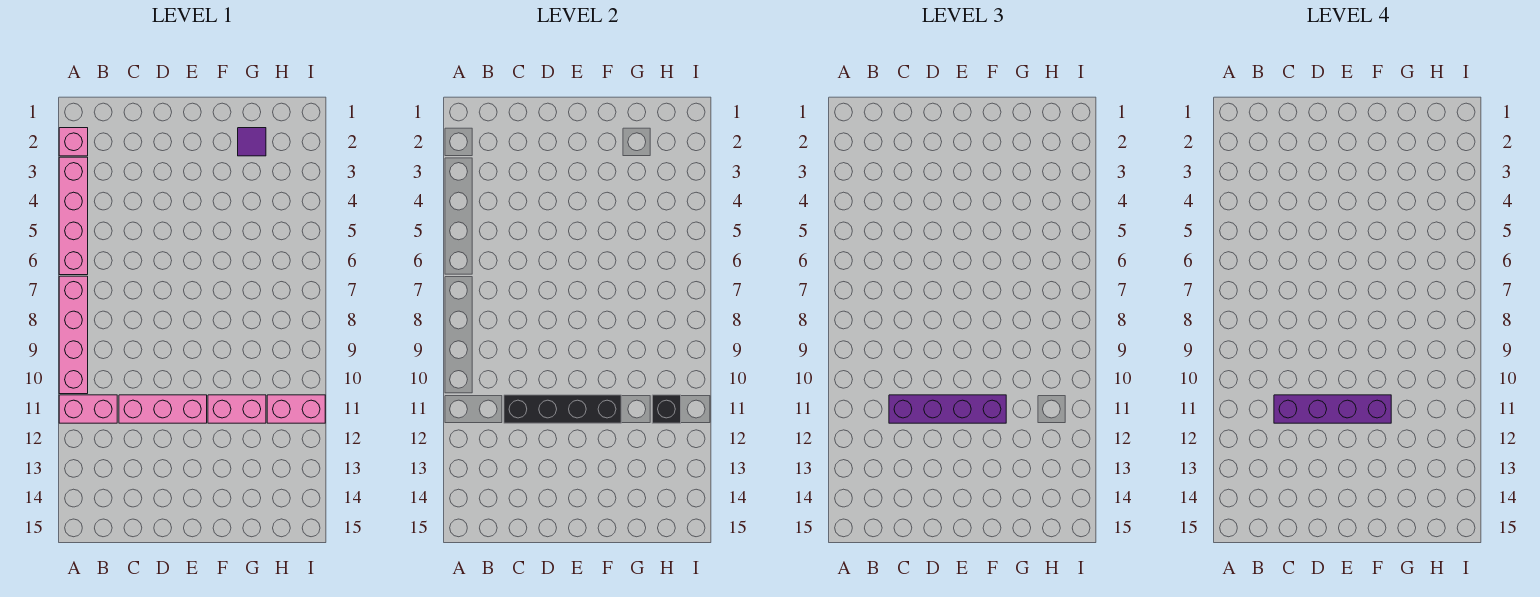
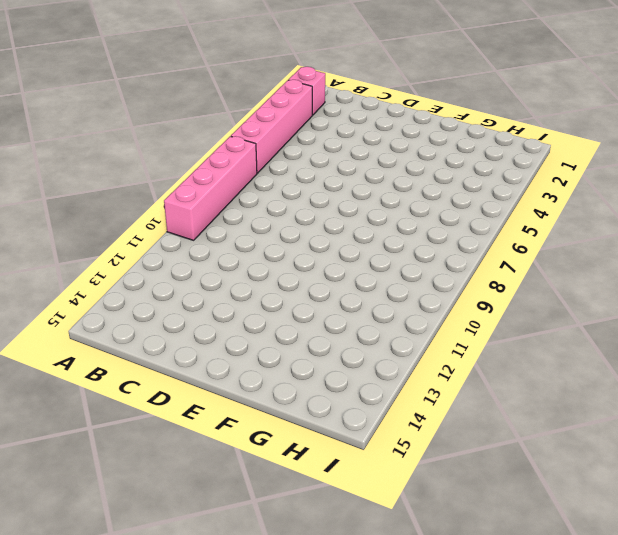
none -> pink brick A11:B11 level 1
none -> pink brick C11:E11 level 1
none -> pink brick F11:G11 level 1

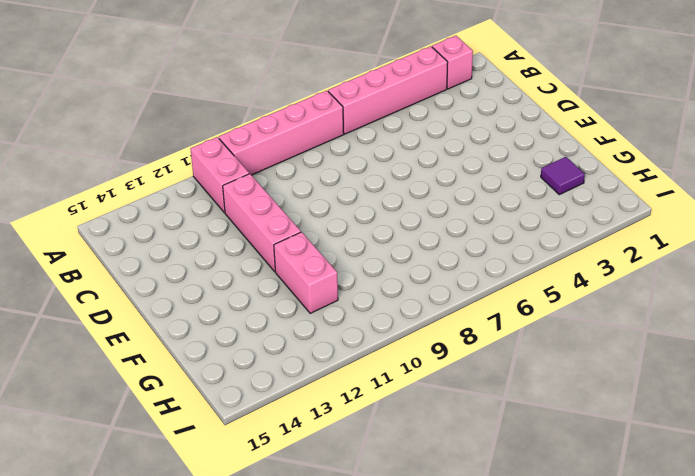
none -> pink brick H11:I11 level 1
none -> black brick C11:F11 level 2
none -> black brick H11 level 2

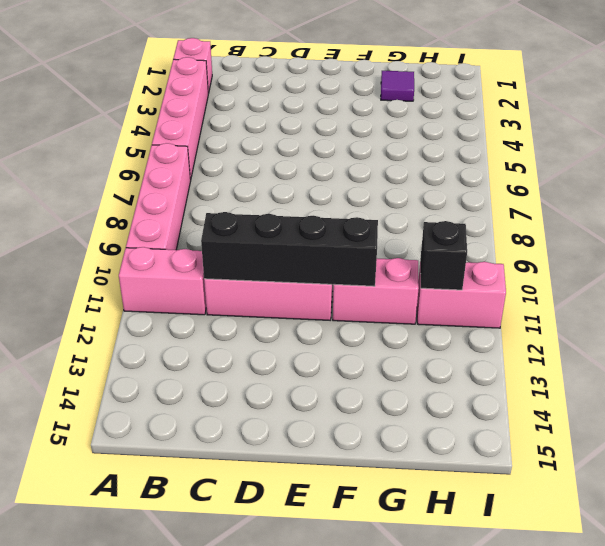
none -> purple brick C11:F11 level 3
none -> purple brick C11:F11 level 4

